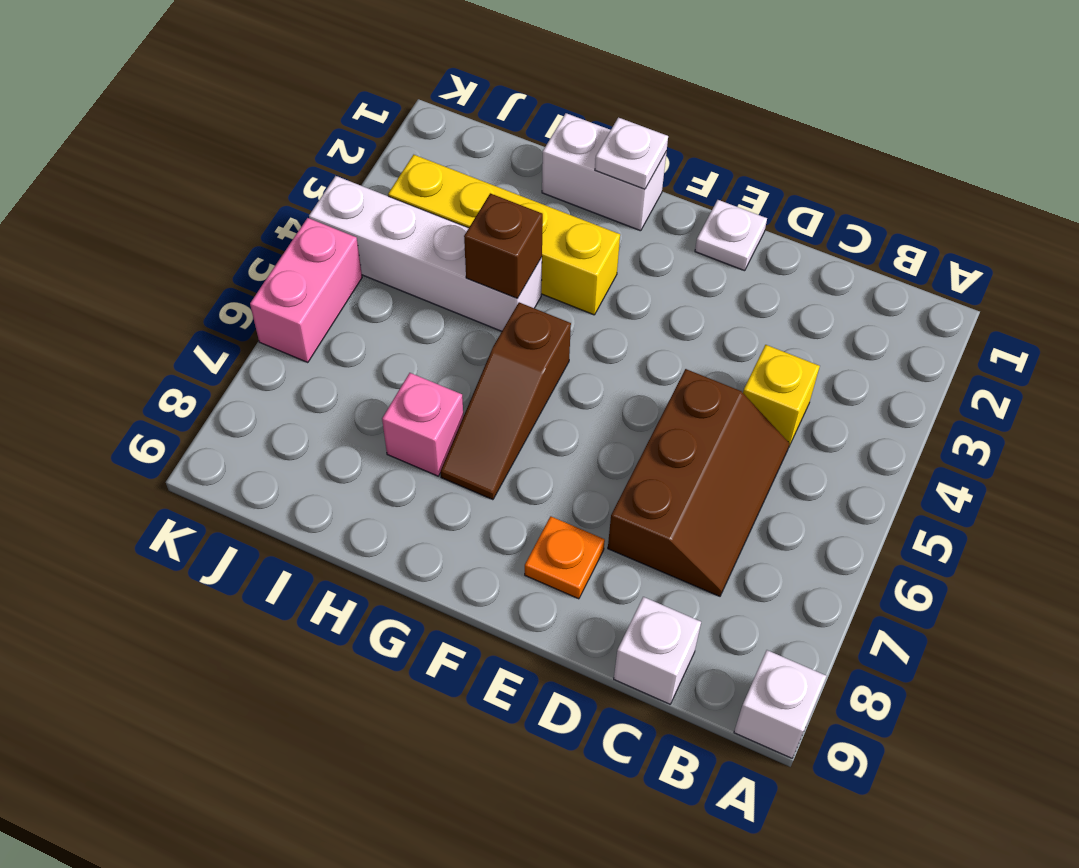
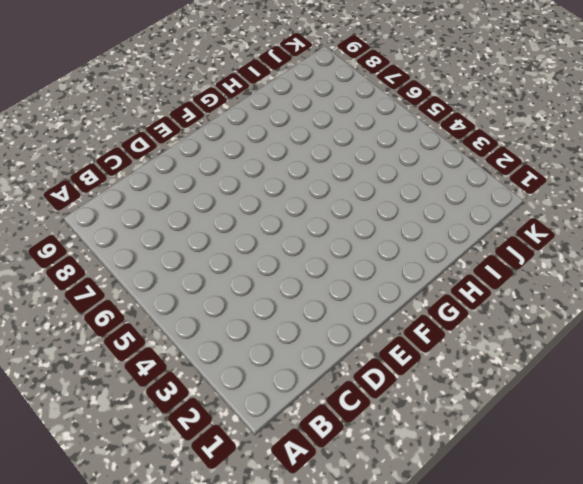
none -> white brick A9 level 1
none -> yellow brick C4 level 1
none -> brown slope C5:D7 level 1 top D

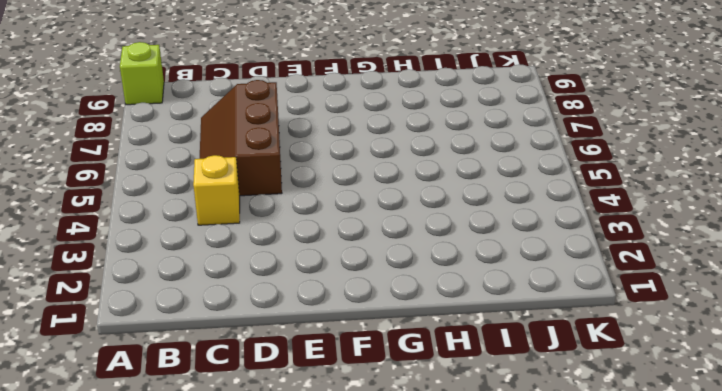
lime brick A9 level 1 -> white brick A9 level 1
none -> white brick C9 level 1
none -> white plate E1 level 1
none -> orange plate E8 level 1

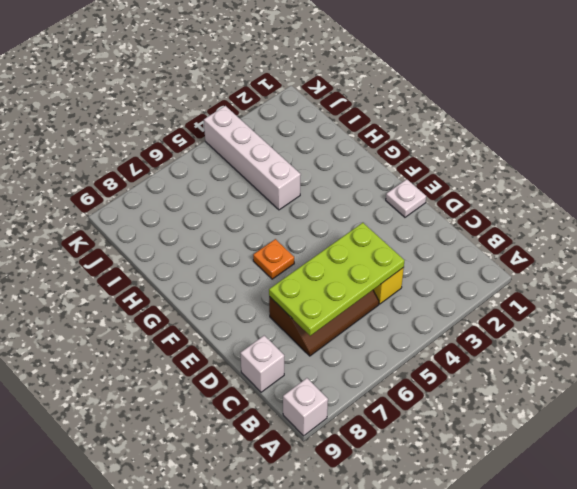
lime plate C4:D7 level 2 -> none
orange plate F6 level 1 -> orange plate E8 level 1
none -> white brick G1:H1 level 1
none -> yellow brick G3:J3 level 1
none -> brown slope G5:G7 level 1 top 5

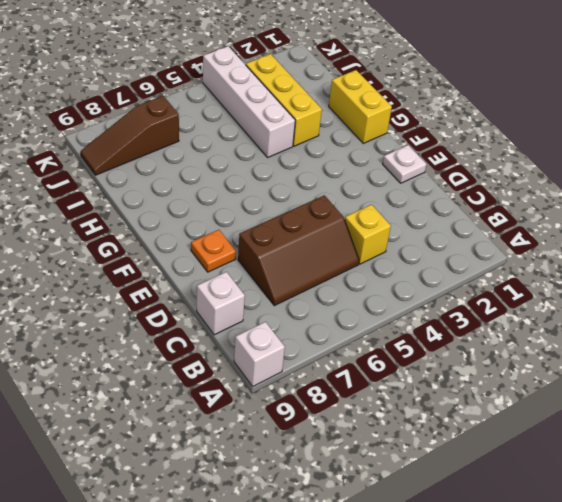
yellow brick G1:H1 level 1 -> white brick G1:H1 level 1
yellow brick H3:J3 level 1 -> yellow brick G3:J3 level 1
brown slope J7:J9 level 1 top 7 -> brown slope G5:G7 level 1 top 5
none -> pink brick H7 level 1
none -> pink brick K5:K6 level 1
none -> white plate G1 level 2

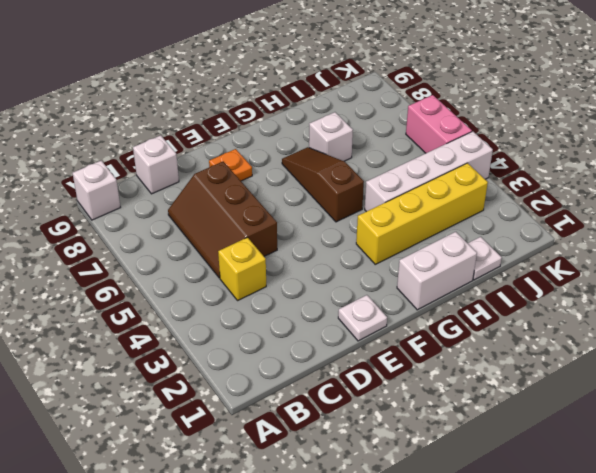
white brick H7 level 1 -> pink brick H7 level 1
white plate I1 level 1 -> white plate G1 level 2
none -> brown brick H4 level 2

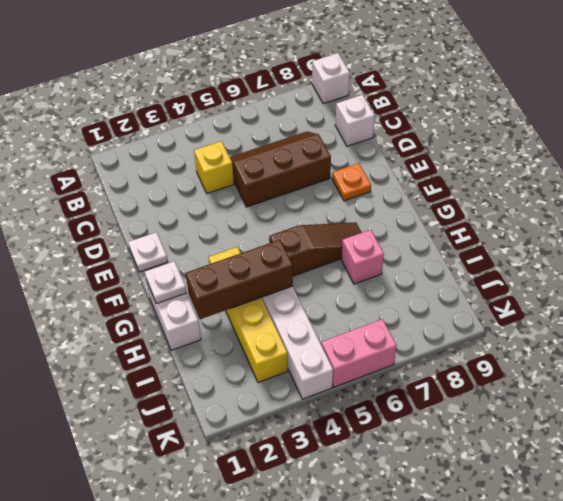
brown brick H2:H4 level 2 -> brown brick H4 level 2

